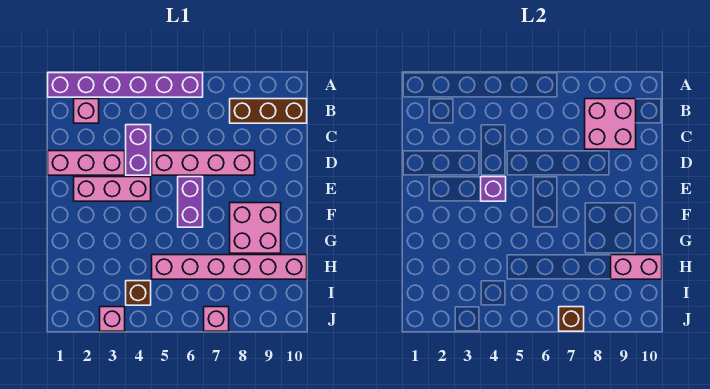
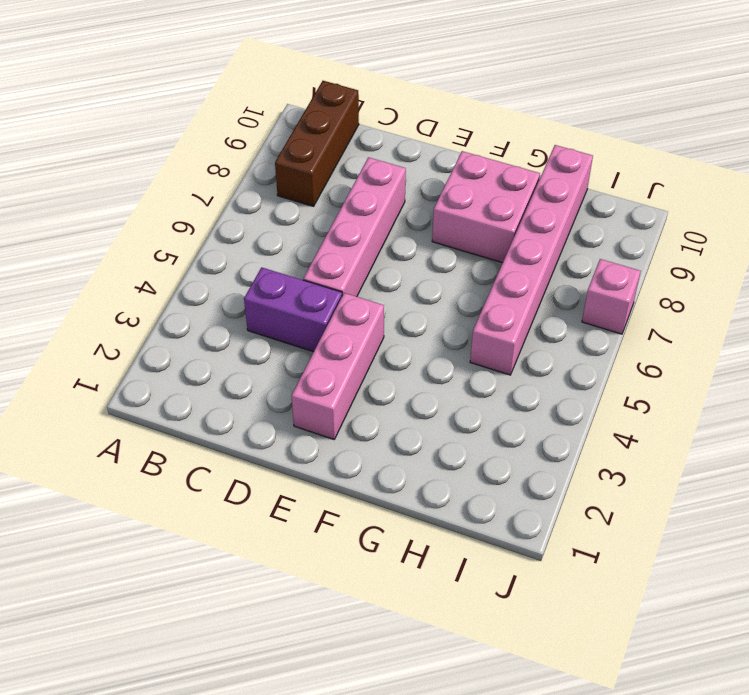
none -> purple brick A1:A6 level 1
none -> pink brick B2 level 1
none -> pink brick D1:D3 level 1

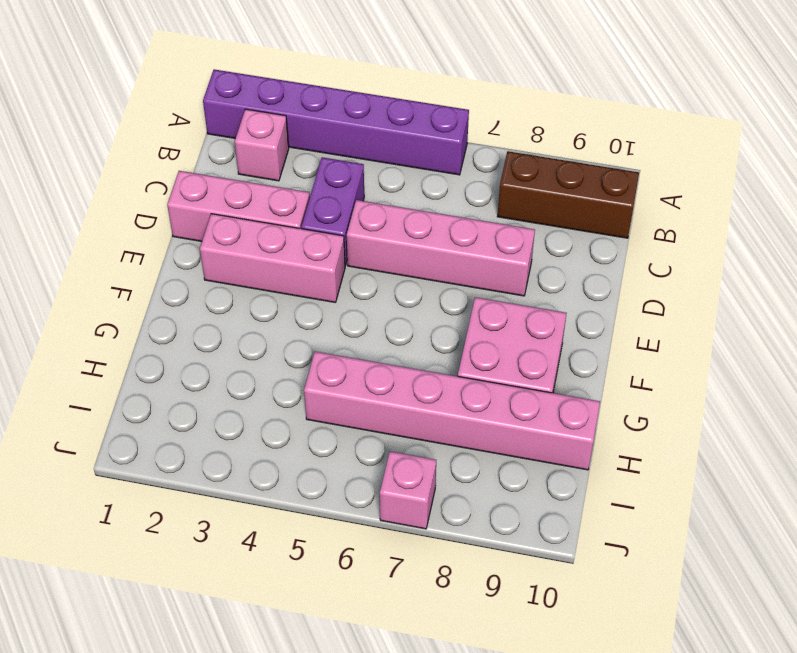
none -> purple brick E6:F6 level 1
none -> brown brick I4 level 1
none -> pink brick J3 level 1

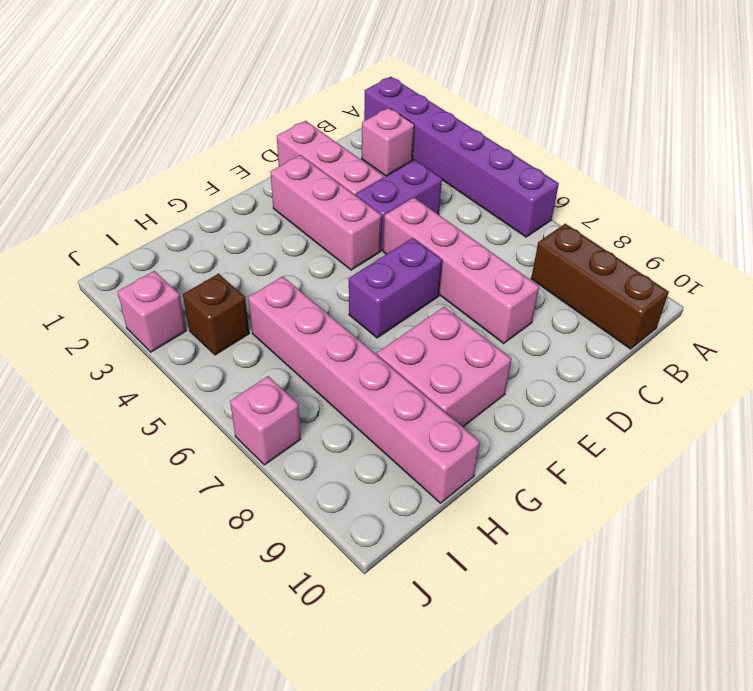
none -> pink brick B8:C9 level 2
none -> purple brick E4 level 2
none -> pink brick H9:H10 level 2

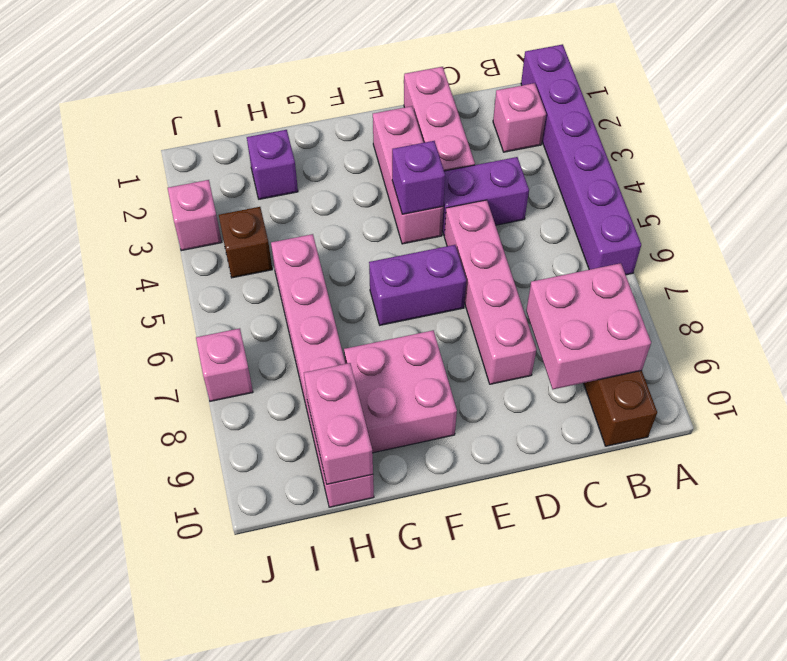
purple brick H2 level 1 -> none
none -> brown brick J7 level 2

